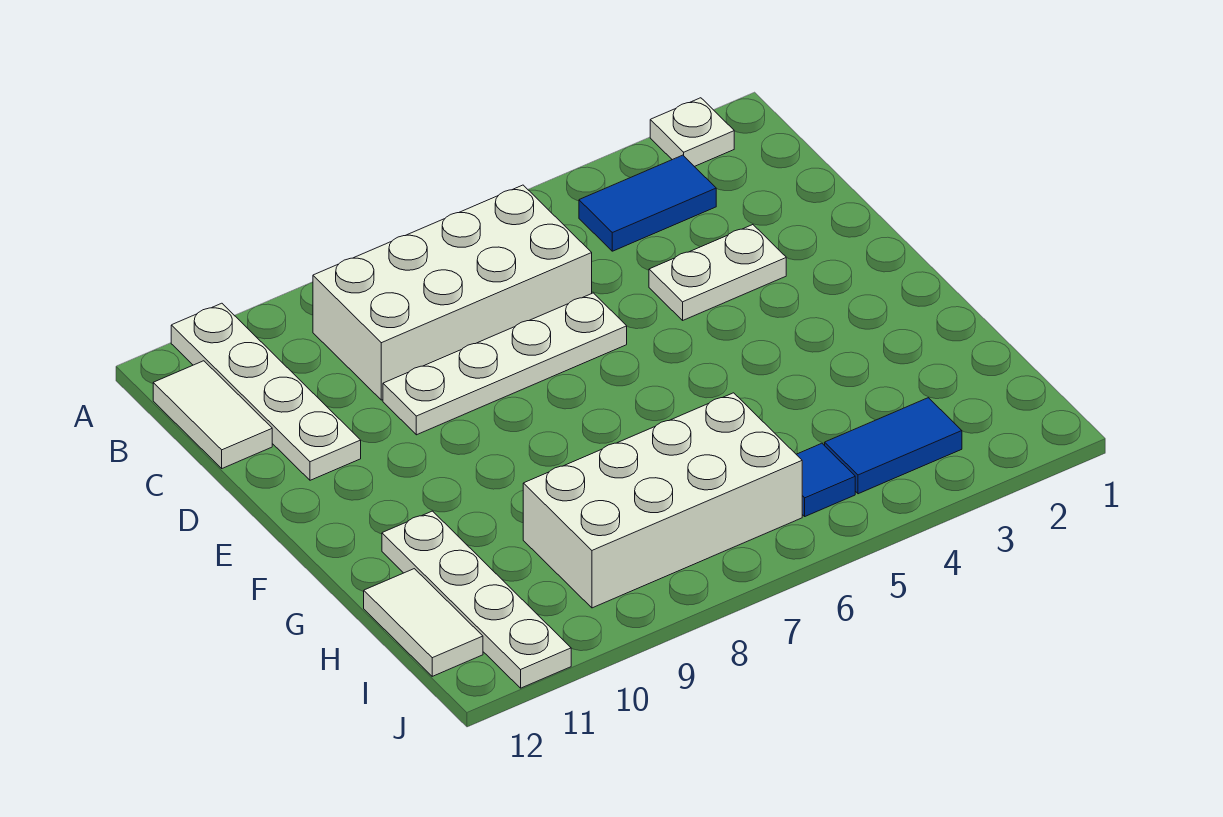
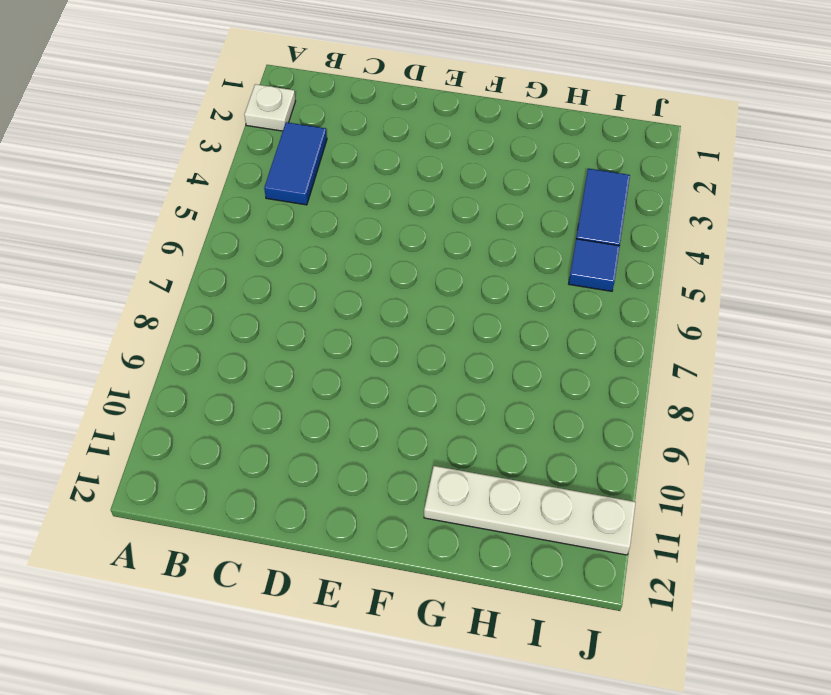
none -> white plate A11:D11 level 1
none -> white brick B6:C9 level 1
none -> white tile B12:C12 level 1

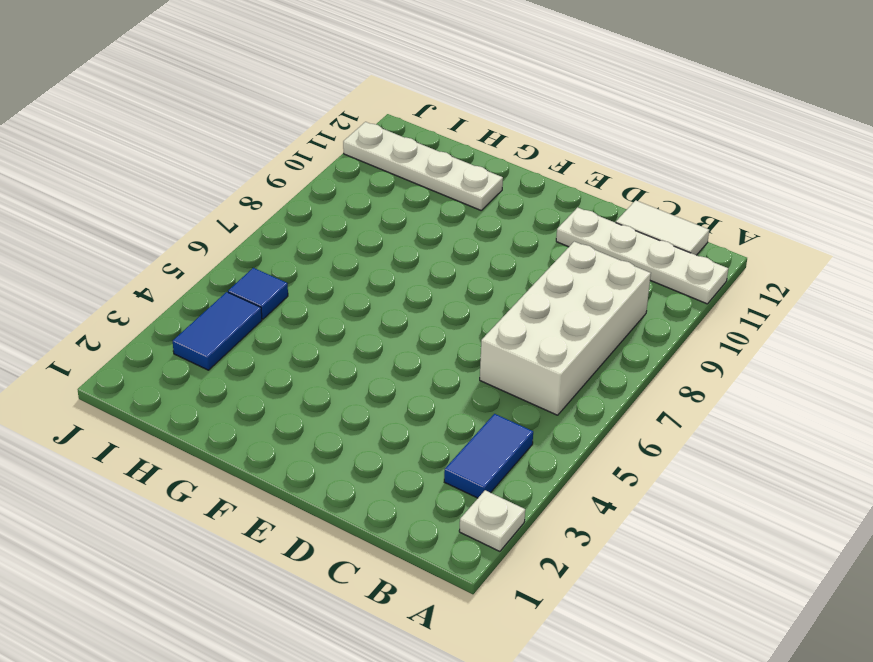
none -> white plate D3:D4 level 1
none -> white plate D6:D9 level 1
none -> white brick H6:I9 level 1

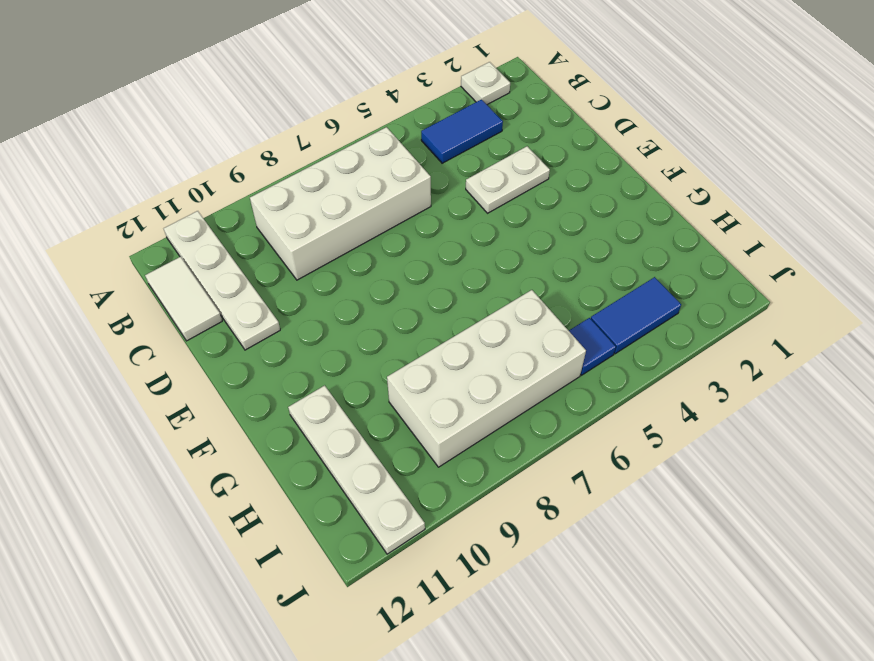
none -> white plate D6:D9 level 1
none -> white tile H12:I12 level 1

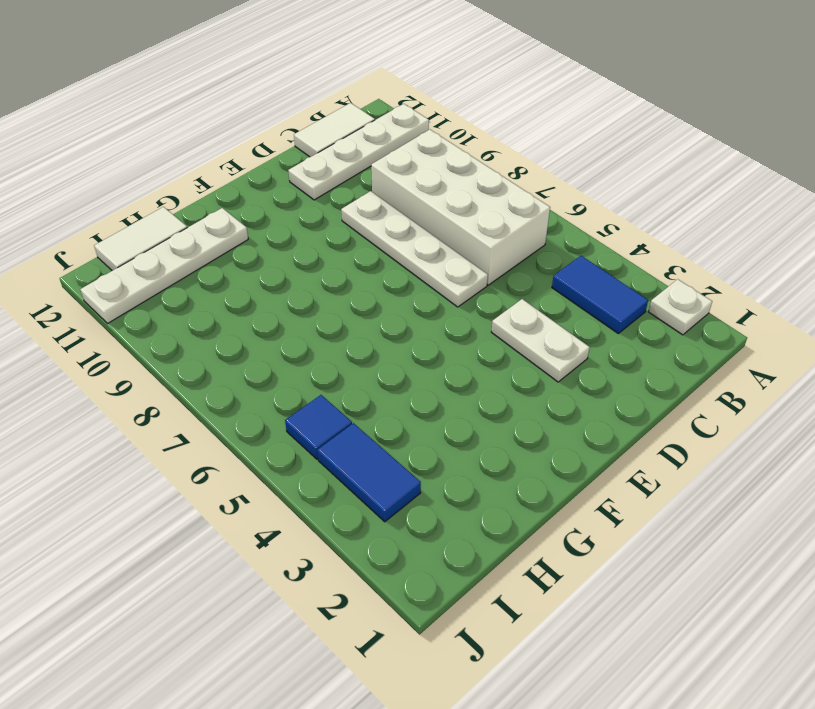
none -> white brick H6:I9 level 1

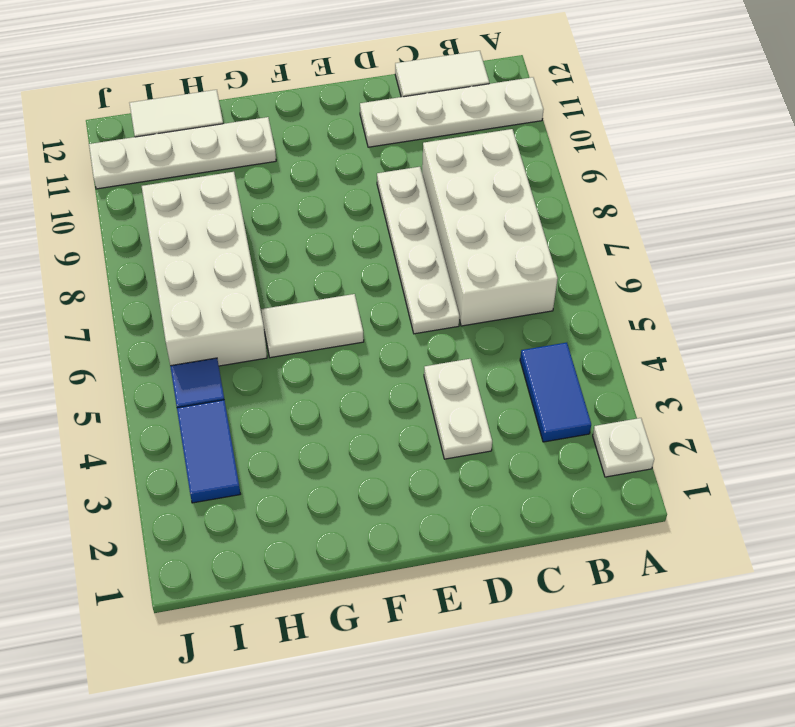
white tile F6:G6 level 1 -> none

